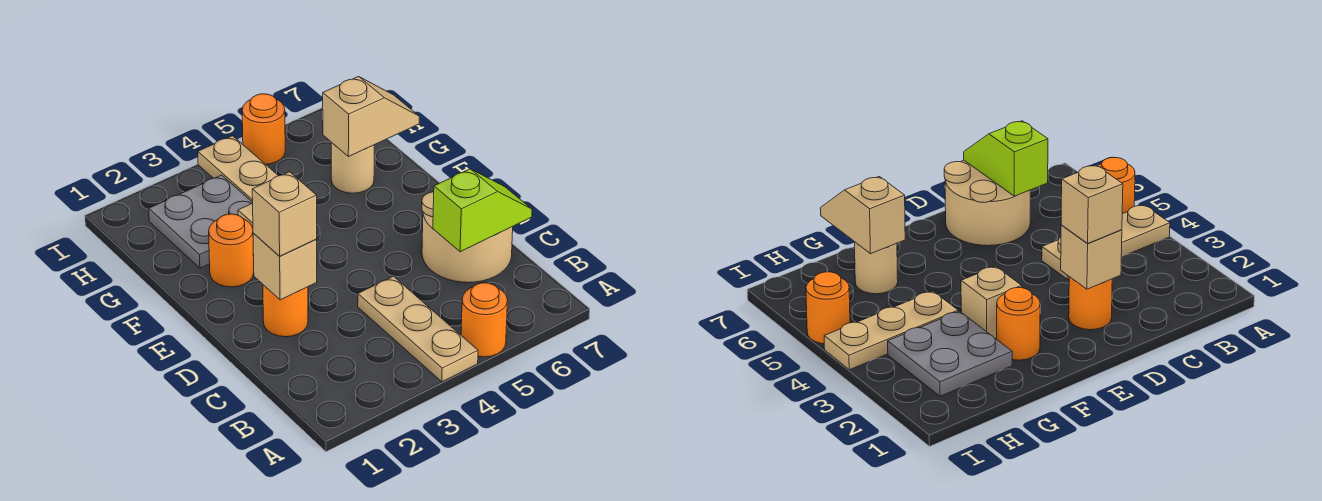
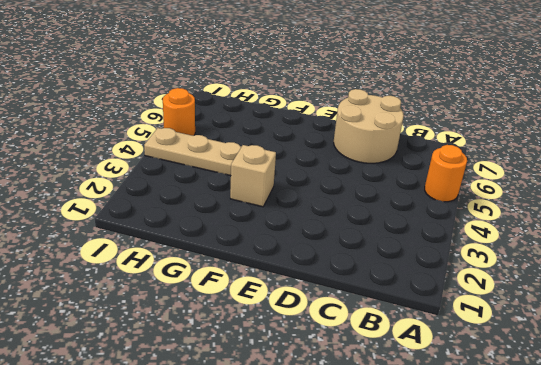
none -> tan plate A4:C4 level 1
none -> orange round brick D2 level 1
none -> orange round brick F2 level 1

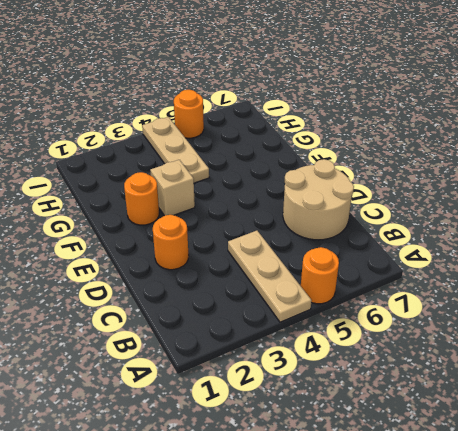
none -> grey plate G2:H3 level 1
none -> tan round brick G6 level 1
none -> lime slope C6:C7 level 2 top 6

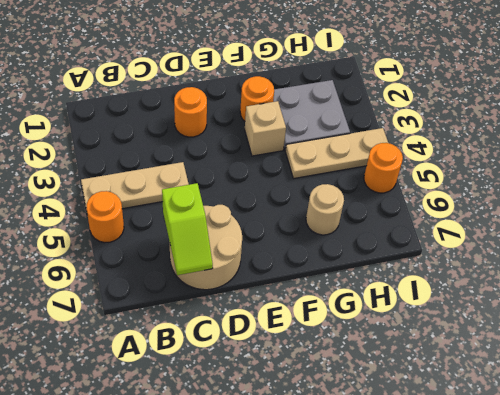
none -> tan brick D2 level 2
none -> tan slope G6:G7 level 2 top 6
none -> tan brick D2 level 3

